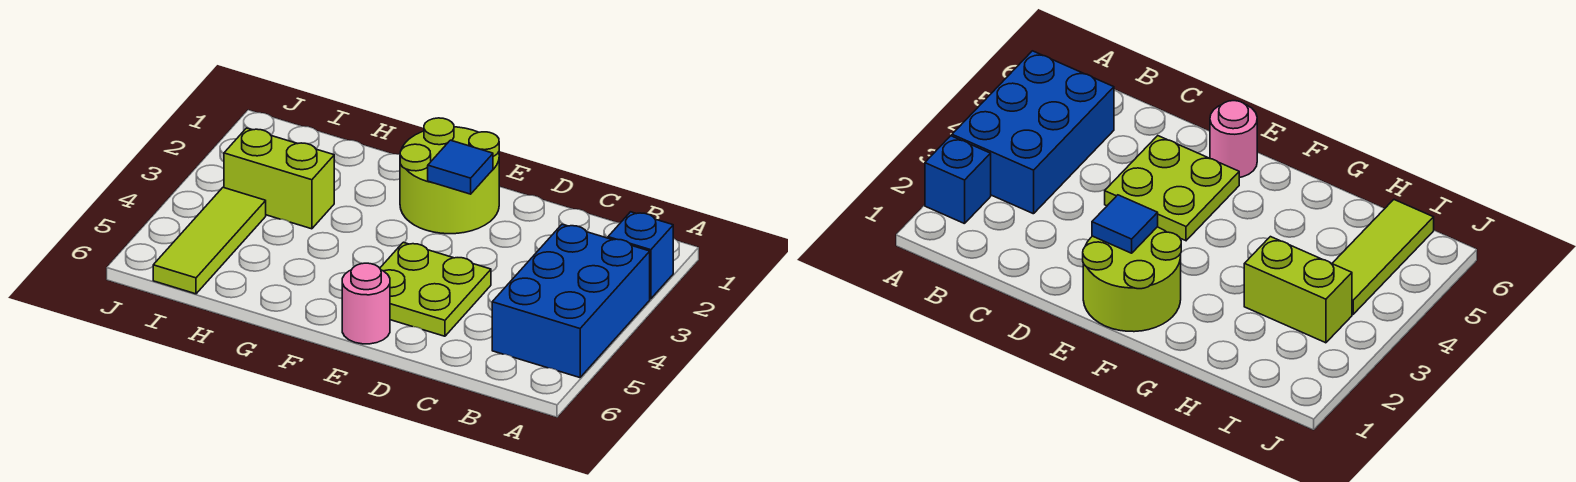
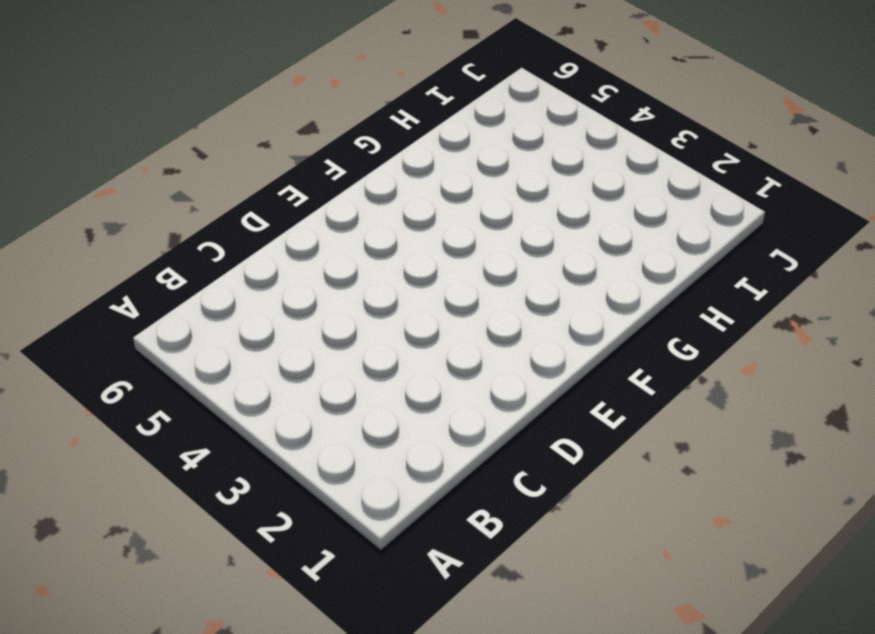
none -> blue brick A2 level 1
none -> blue brick A3:B5 level 1

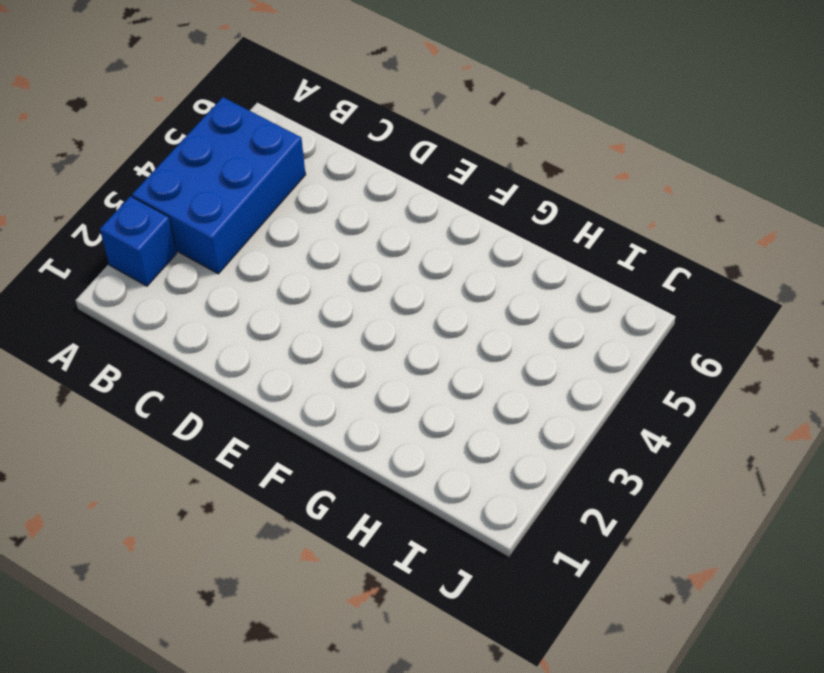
none -> lime plate D4:E5 level 1
none -> lime round brick E1:F2 level 1

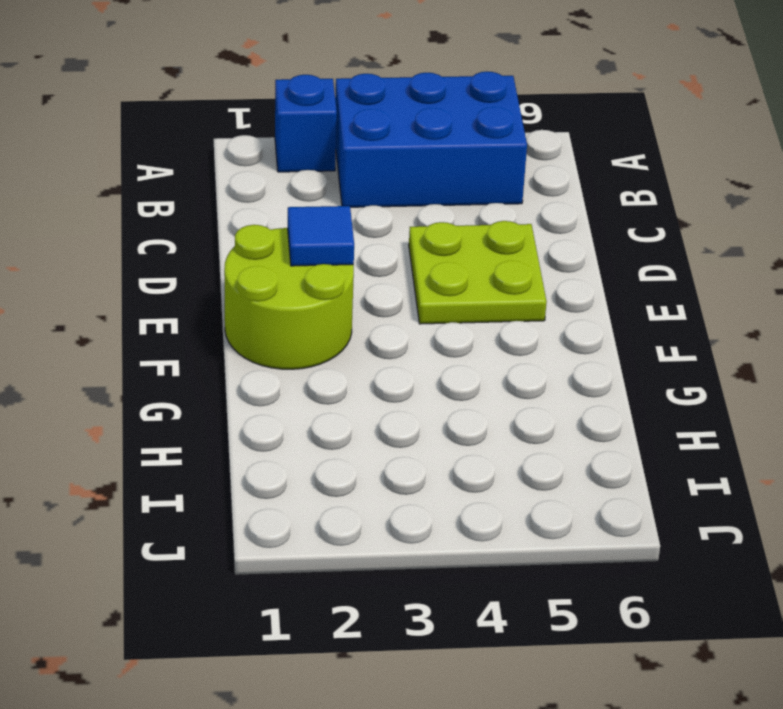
none -> pink round brick E6 level 1
none -> lime brick H3:I3 level 1

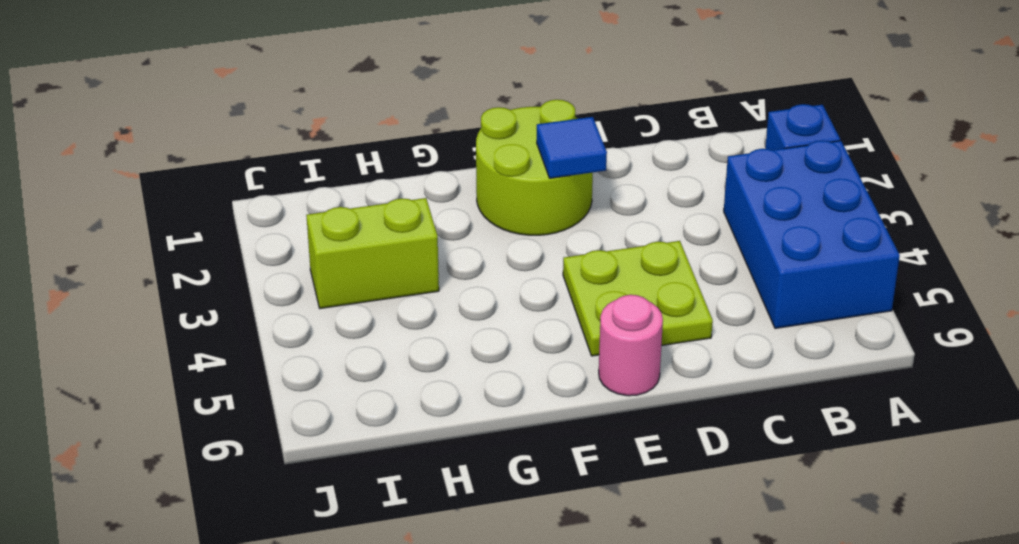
none -> lime tile I4:I6 level 1

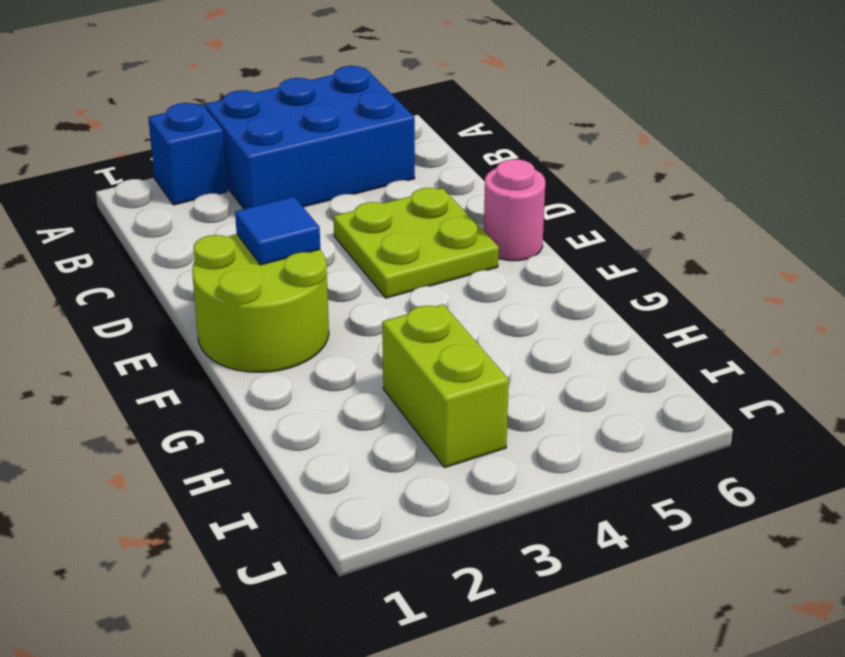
none -> lime tile I4:I6 level 1

